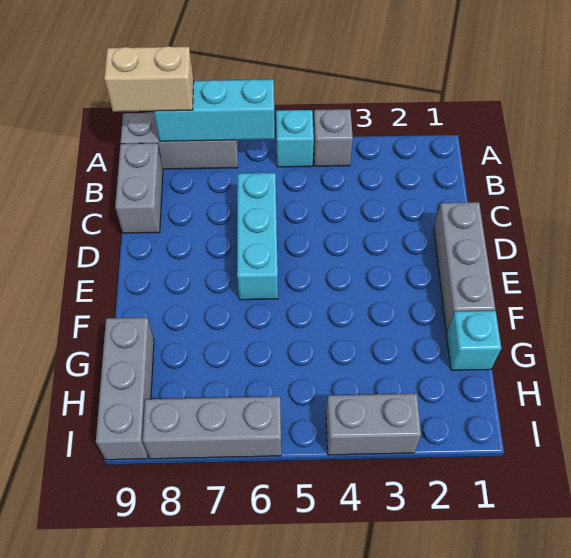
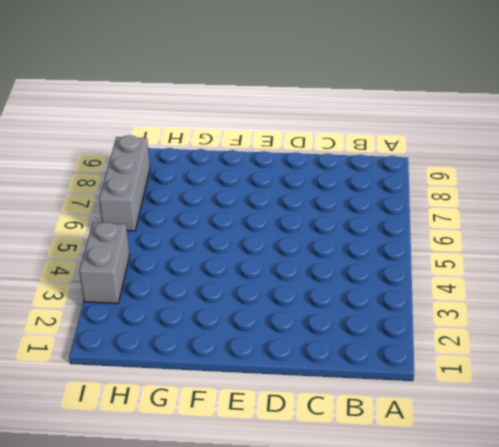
none -> grey brick A4 level 1
none -> cyan brick A5 level 1
none -> grey brick A7:A9 level 1

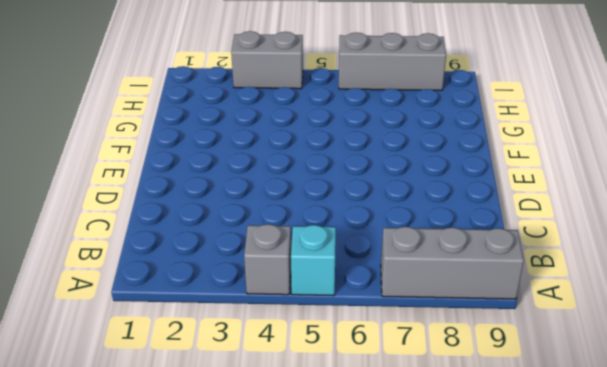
none -> grey brick B9:C9 level 1
none -> cyan brick C6:E6 level 1
none -> grey brick D1:F1 level 1

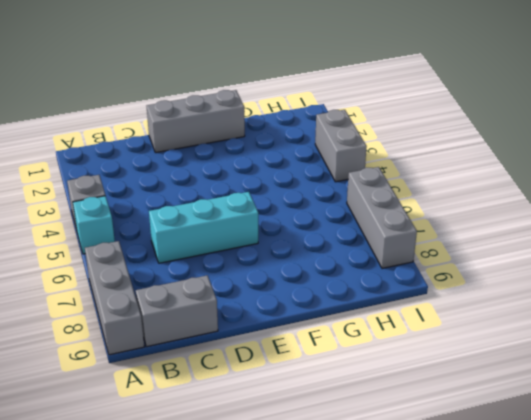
none -> cyan brick G1 level 1
none -> grey brick G9:I9 level 1
none -> cyan brick A6:A8 level 2

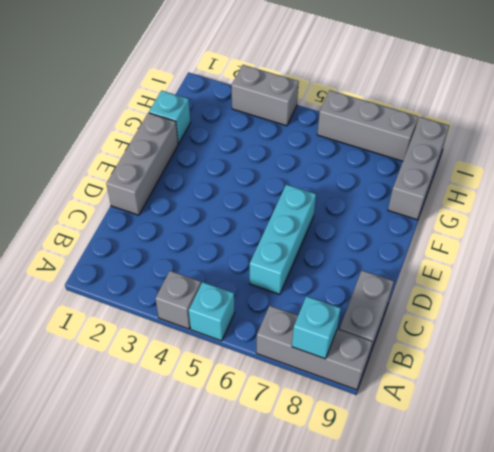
cyan brick A8 level 2 -> cyan brick A6:A8 level 2
none -> tan brick A8:A9 level 3

